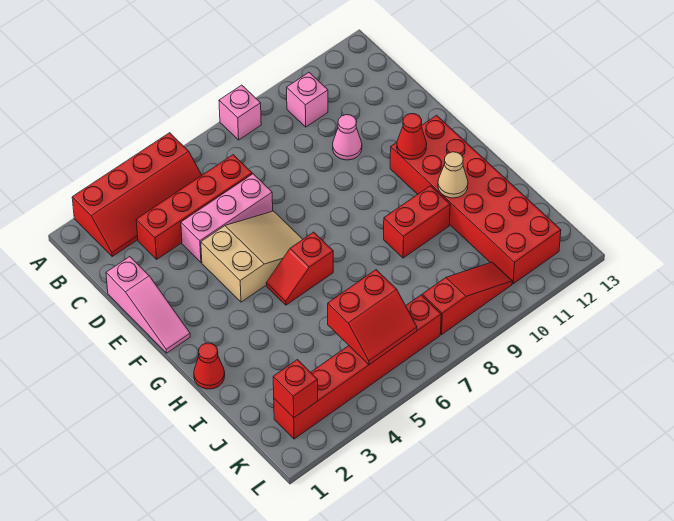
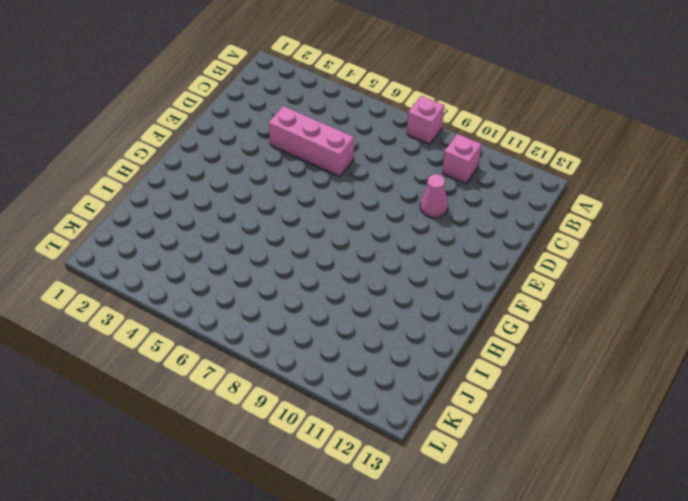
none -> red slope A2:B5 level 1 top A
none -> red brick C3:C6 level 1
none -> pink slope D1:F1 level 1 top D

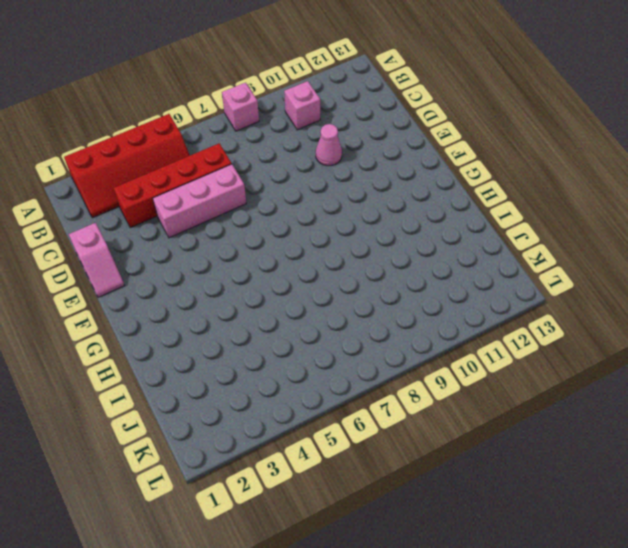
pink slope D1:E1 level 1 top D -> pink slope D1:F1 level 1 top D
none -> tan slope E4:F6 level 1 top 4
none -> red brick F11:K12 level 1
none -> red slope G5:G6 level 1 top 6

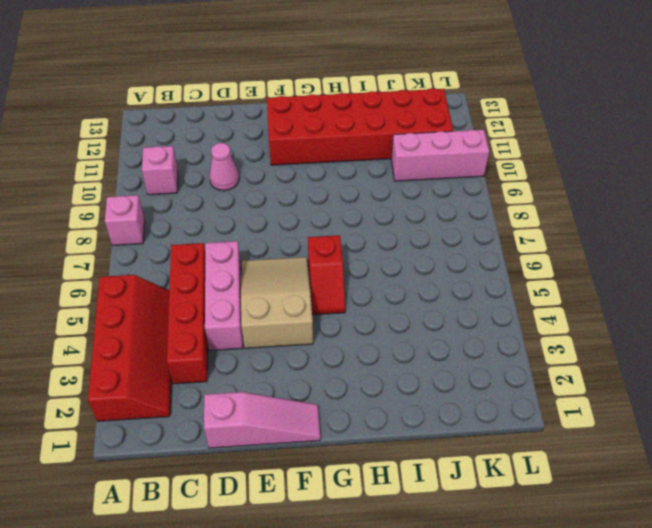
pink brick J10:L10 level 1 -> red slope K8:K10 level 1 top 8
none -> red cone H1 level 1
none -> red brick H9:H10 level 1
none -> red brick K2:K7 level 1

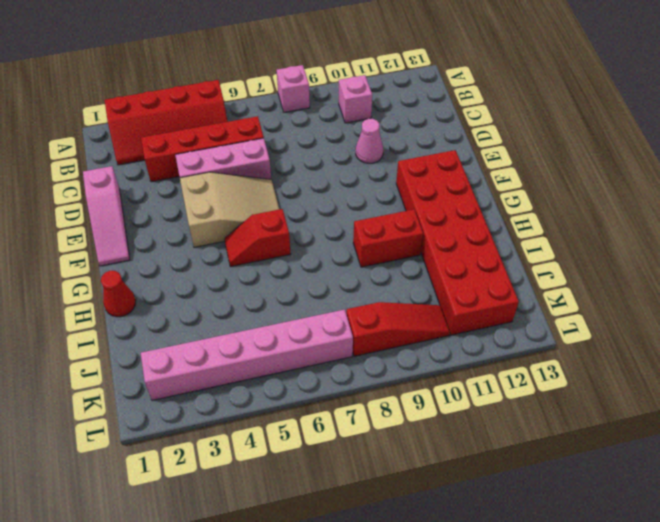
pink brick K2:K7 level 1 -> red brick K2:K7 level 1
none -> red cone F11 level 2
none -> tan cone H11 level 2
none -> red slope J5:K6 level 2 top J

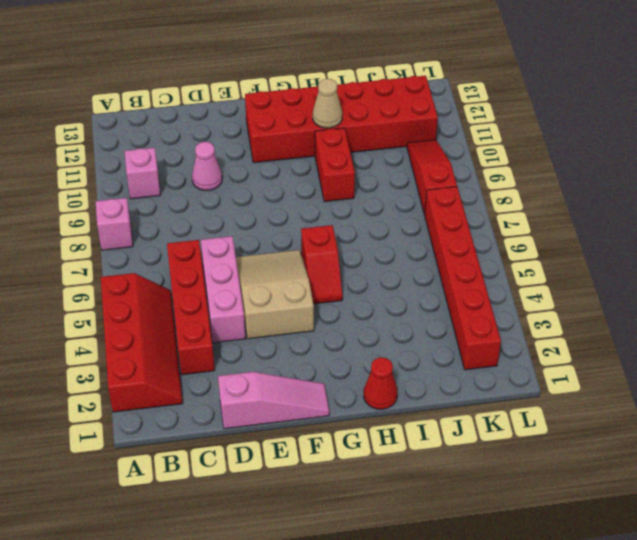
none -> red cone F11 level 2
none -> red slope J5:K6 level 2 top J
none -> red brick K2 level 2

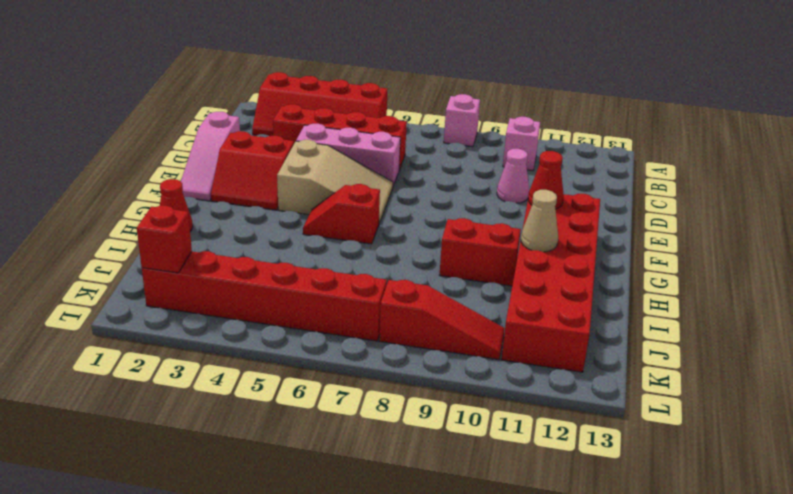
red slope E2:F3 level 1 top E -> red slope J5:K6 level 2 top J

